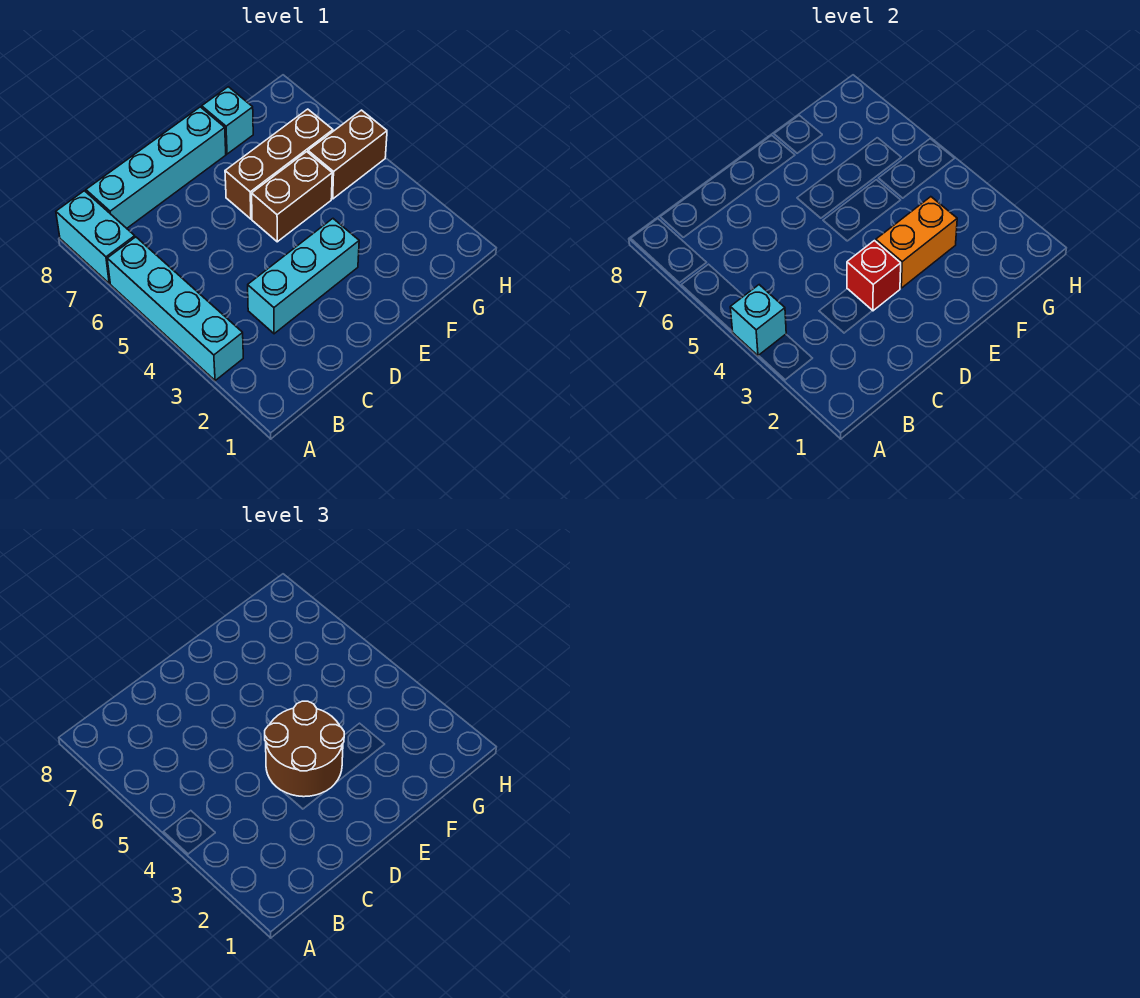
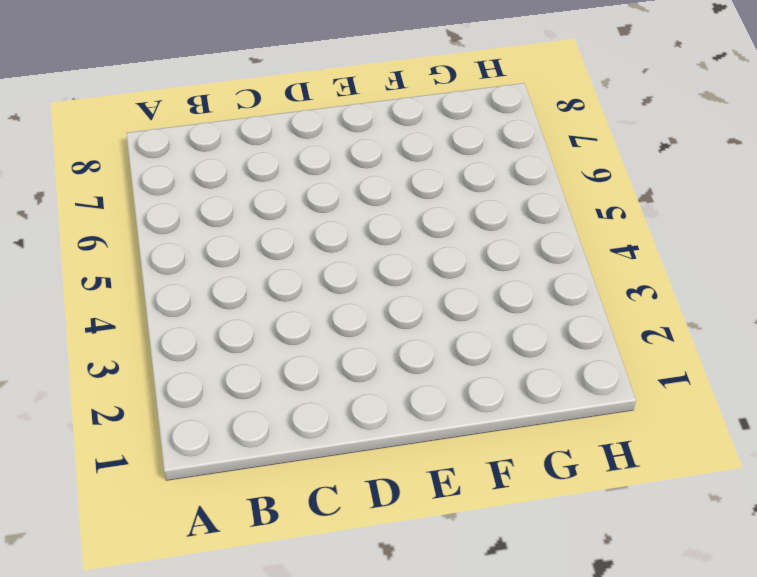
none -> cyan brick A3:A6 level 1
none -> cyan brick A7:A8 level 1
none -> cyan brick B8:E8 level 1

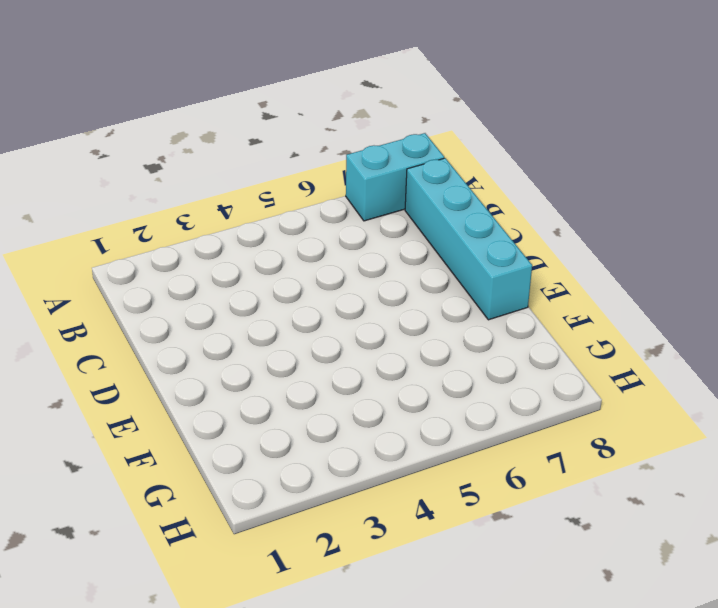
none -> cyan brick A3:A6 level 1
none -> cyan brick C3:E3 level 1
none -> brown brick E5:F5 level 1

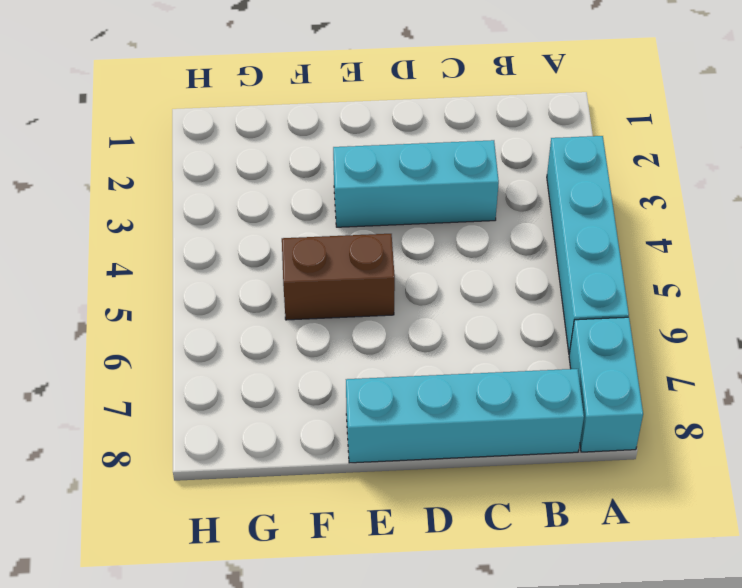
none -> brown brick E6:G6 level 1
none -> cyan brick F8 level 1
none -> brown brick G5:H5 level 1

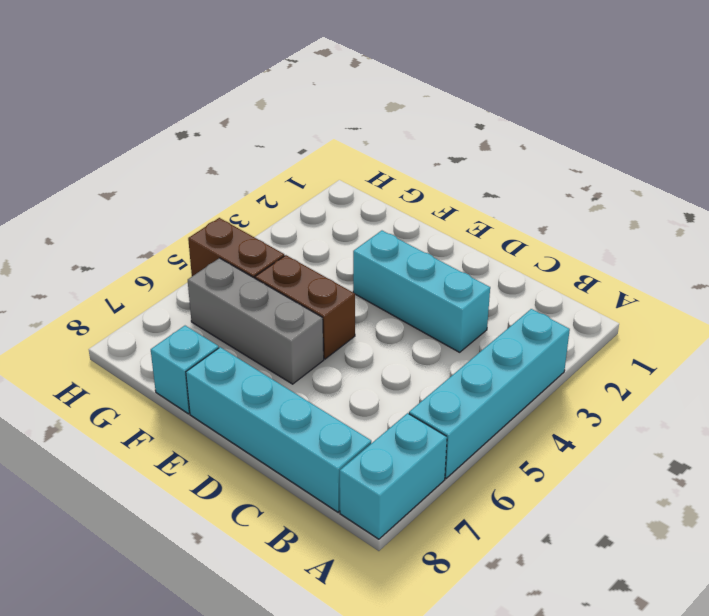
grey brick E6:G6 level 1 -> brown brick E6:G6 level 1
none -> cyan brick A4 level 2
none -> red brick D3 level 2
none -> orange brick E3:F3 level 2

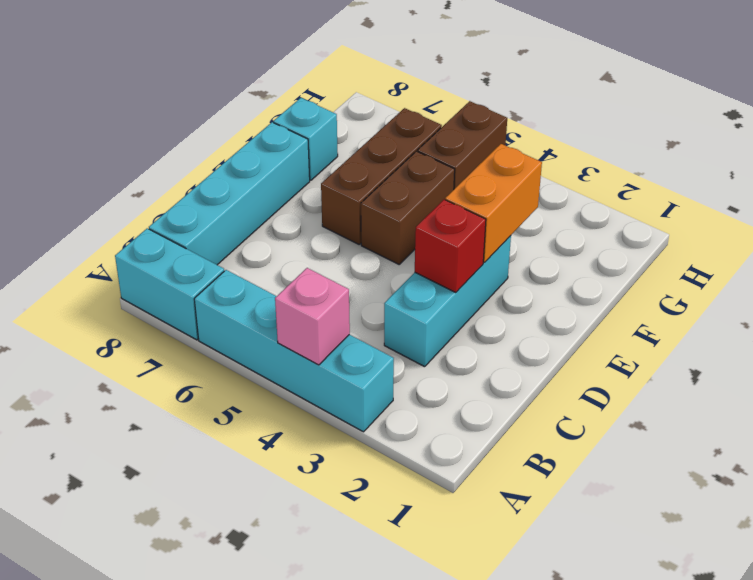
pink brick A4 level 2 -> cyan brick A4 level 2
none -> brown round brick D3:E4 level 3

